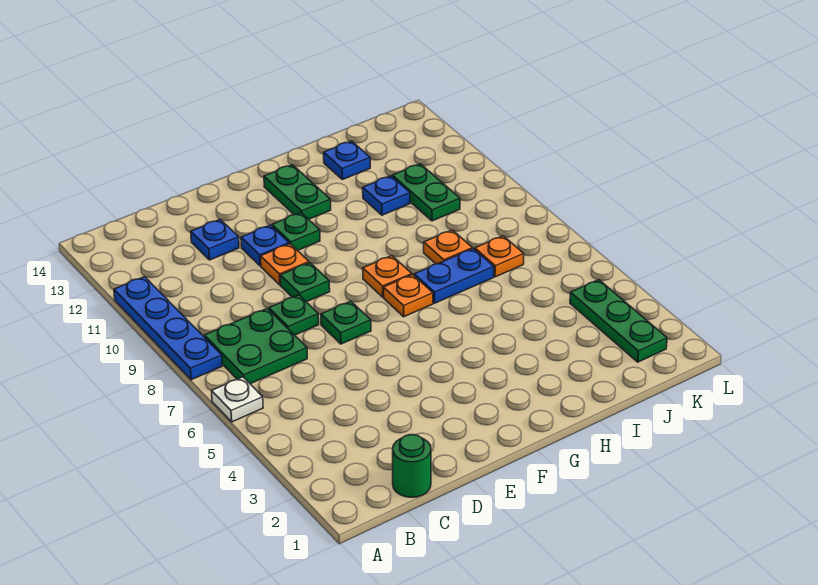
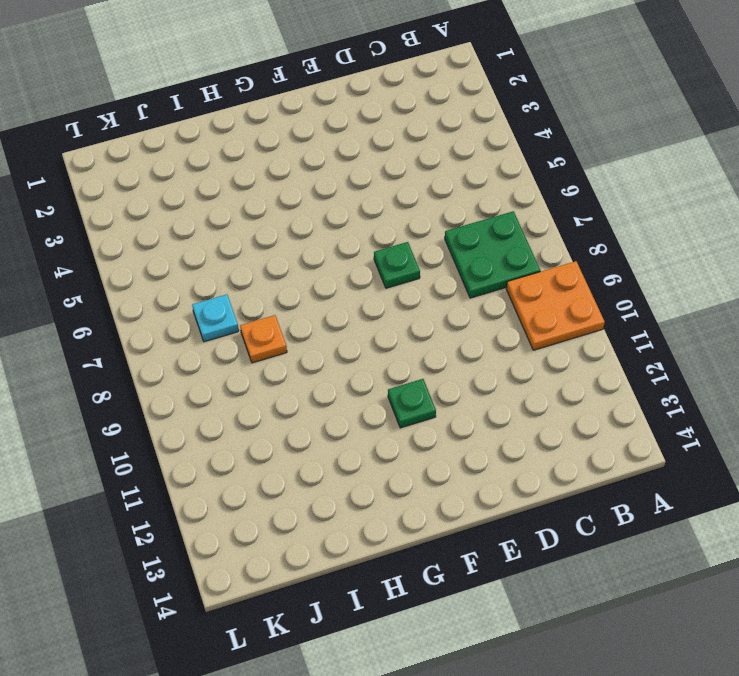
orange plate A9:B10 level 1 -> blue plate A8:A11 level 1
cyan plate J7 level 1 -> orange plate J7 level 1
none -> white plate A6 level 1
none -> green round brick C1 level 1
none -> green plate D8 level 1

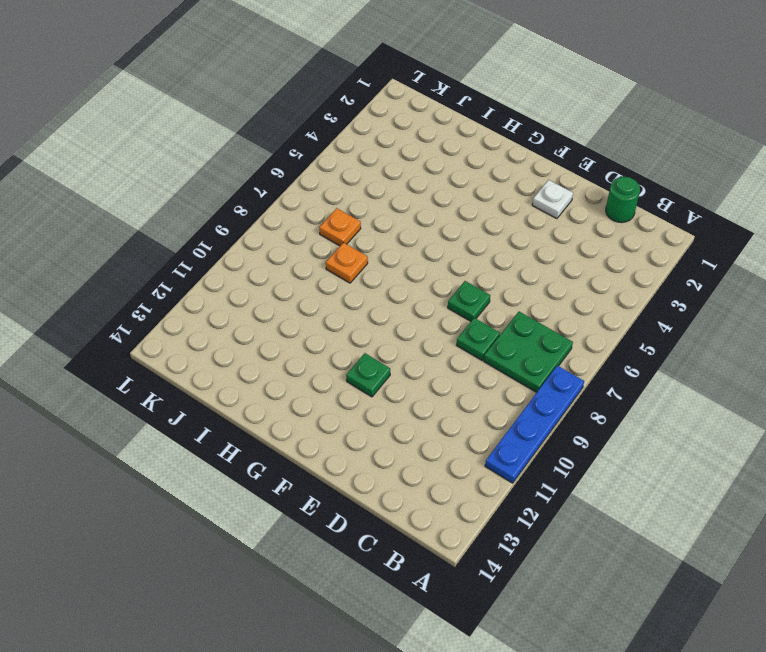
white plate E2 level 1 -> white plate A6 level 1
none -> blue plate D12 level 1
none -> green plate E9 level 1
none -> orange plate E10 level 1

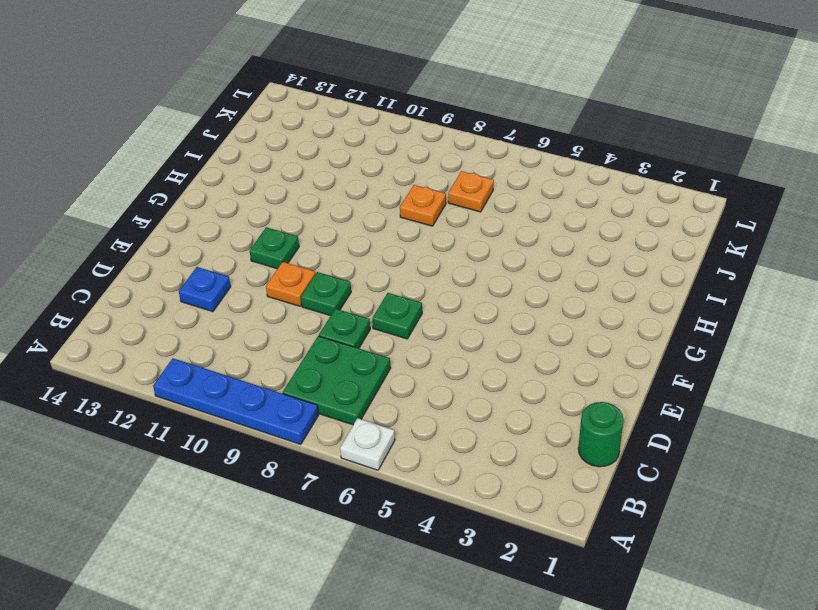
none -> blue plate E11 level 1
none -> orange plate G7 level 1
none -> orange plate G8 level 1

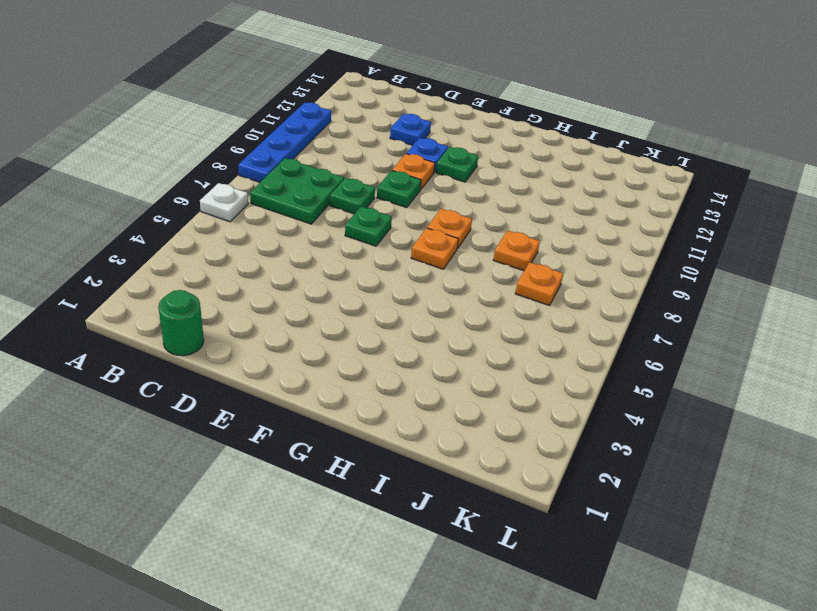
none -> green plate G12:G13 level 1
none -> blue plate H7:I7 level 1
none -> blue plate I11 level 1

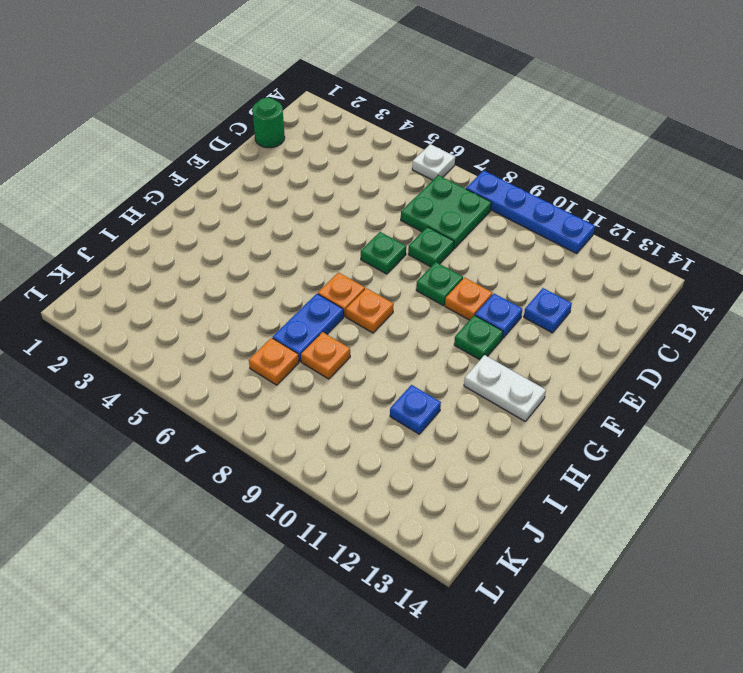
white plate G12:G13 level 1 -> green plate G12:G13 level 1
none -> blue plate I13 level 1
none -> green plate J10:J11 level 1
none -> green plate K2:K4 level 1

